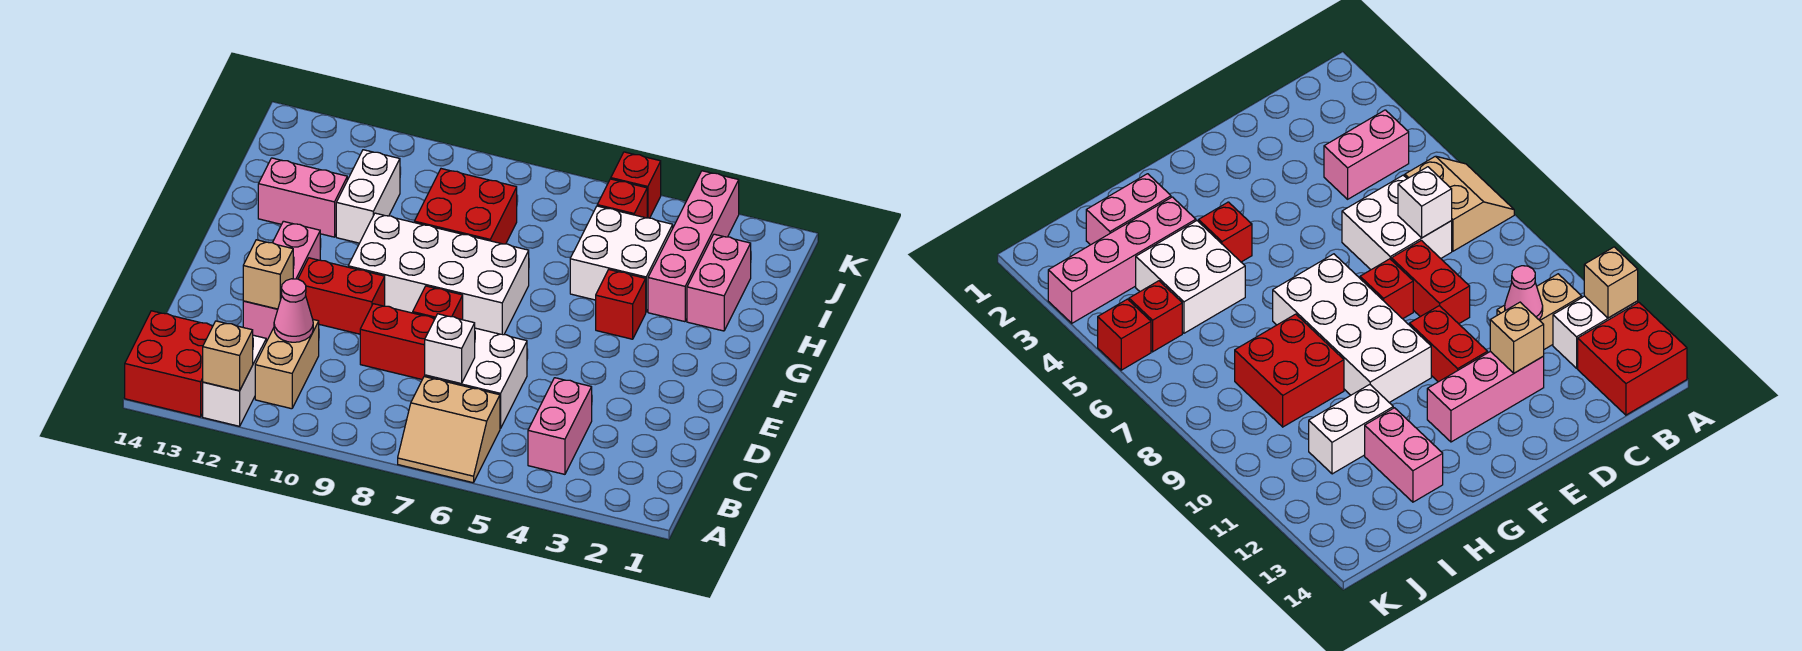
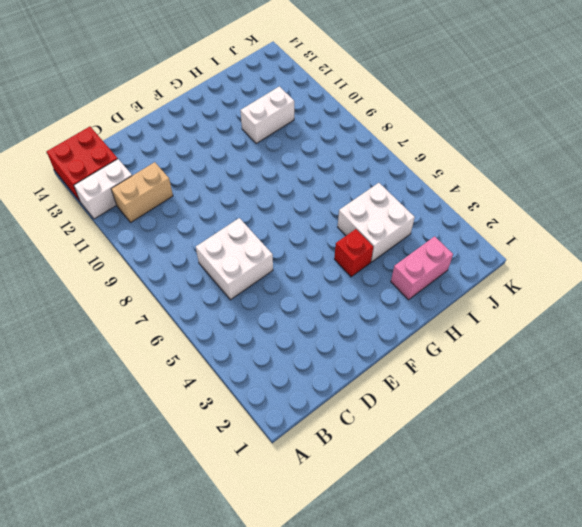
none -> tan slope A6:B7 level 1 top B
none -> pink brick B4:C4 level 1
none -> red brick D8:D9 level 1

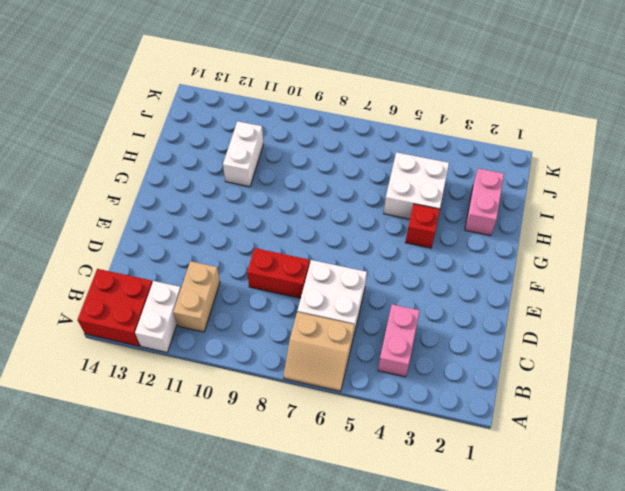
none -> pink brick D12:F12 level 1
none -> red brick E8 level 1
none -> red brick E10:E11 level 1

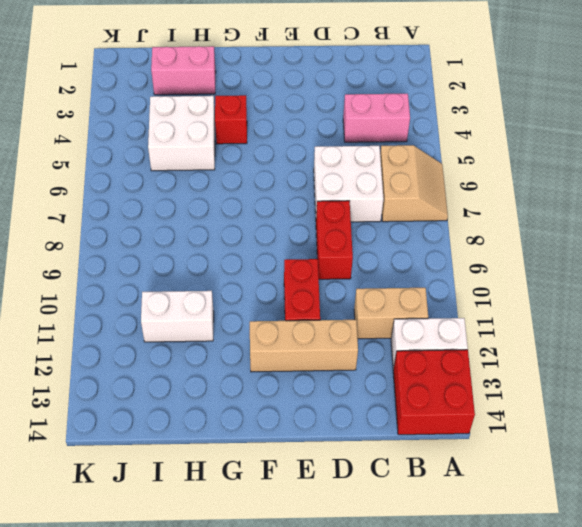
tan brick D12:F12 level 1 -> pink brick D12:F12 level 1
none -> red brick E8 level 1
none -> white brick F7:G10 level 1
none -> pink brick H3:K3 level 1

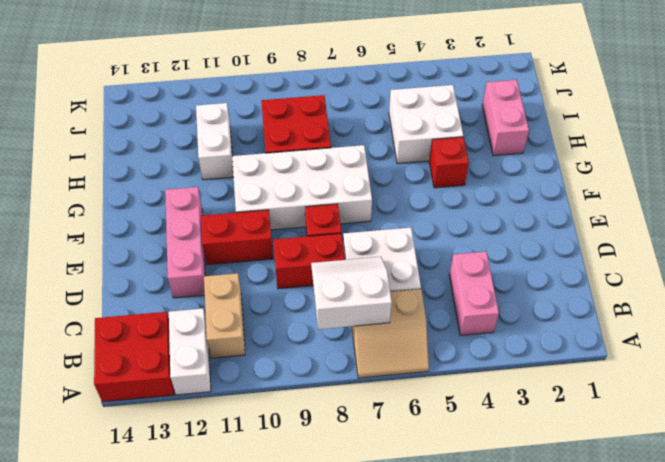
white slope B7:C8 level 2 top B -> white brick C7 level 2
none -> pink brick H3:K3 level 1
none -> pink brick H12:H13 level 1
none -> red brick J5 level 1

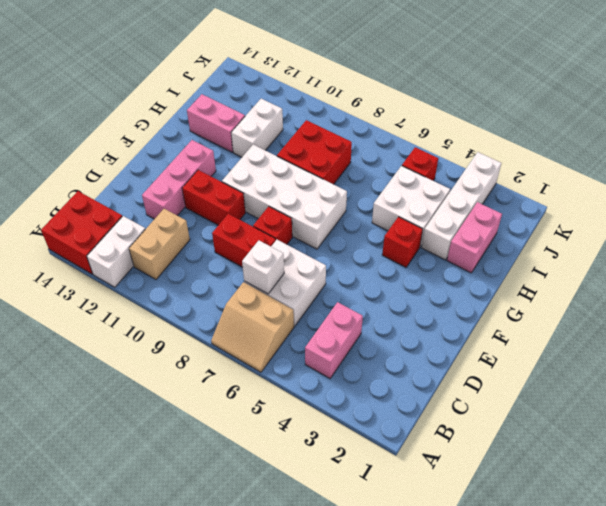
white brick H3:K3 level 1 -> pink brick H3:K3 level 1
none -> red brick K5 level 1
none -> tan brick A12 level 2
none -> pink cone C11 level 2

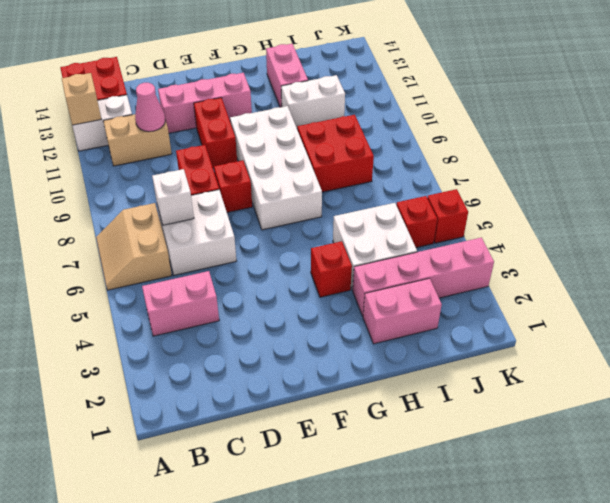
none -> tan brick D12 level 2

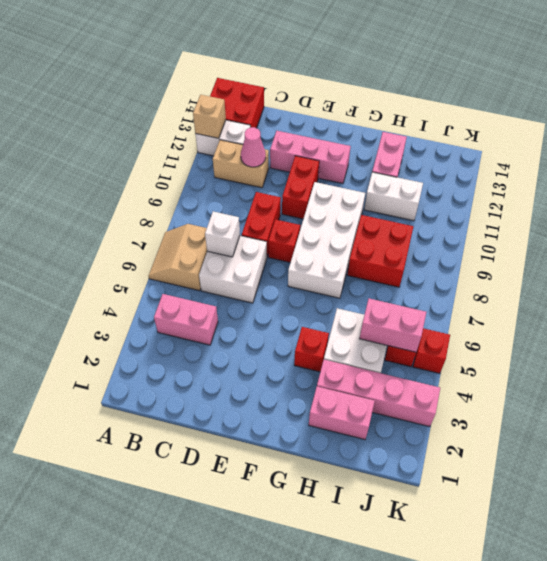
pink brick I5:J5 level 2 -> none
none -> tan brick D12 level 2

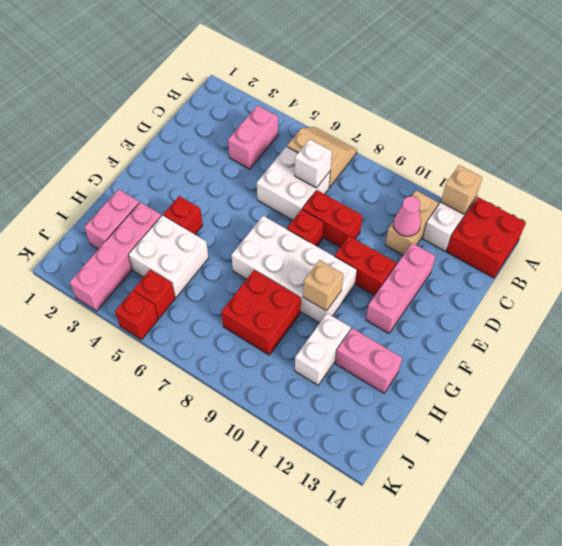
tan brick G10 level 2 -> tan brick D12 level 2

